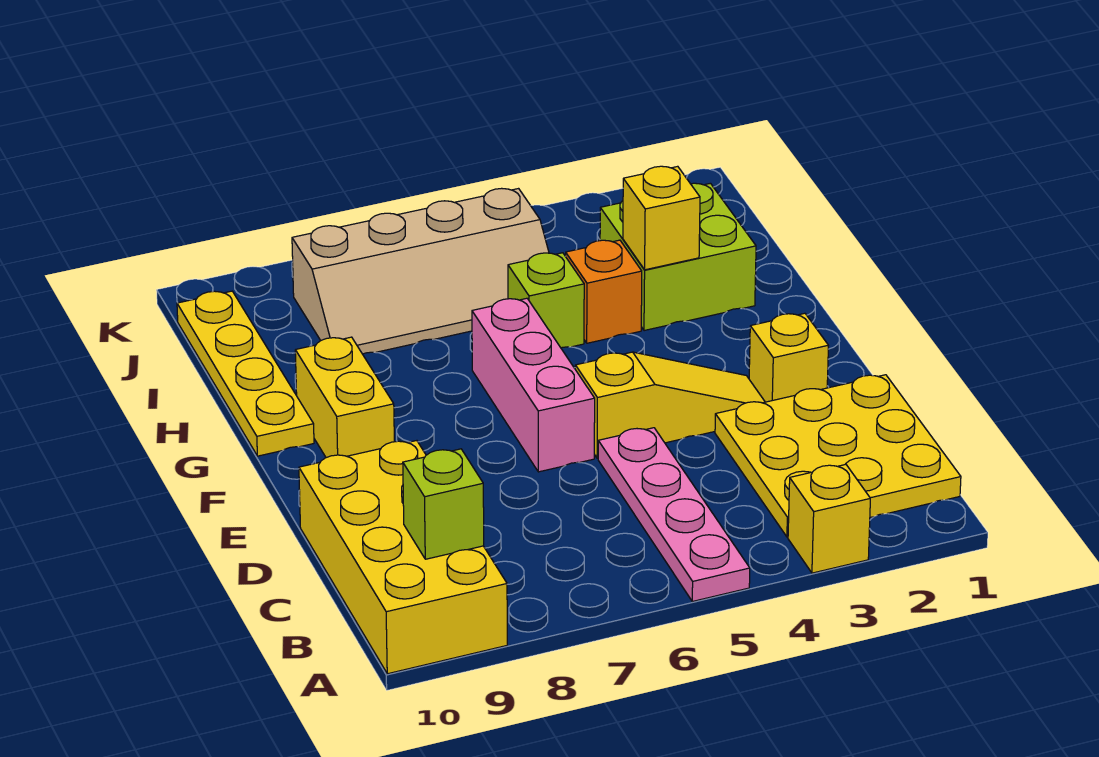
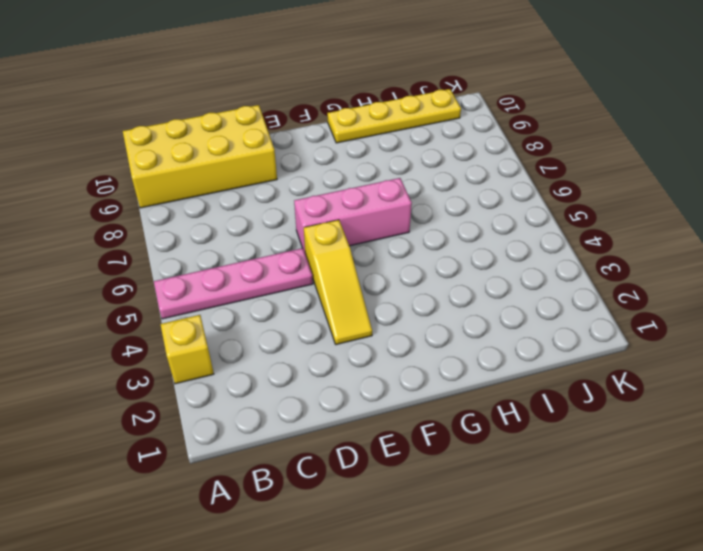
none -> yellow plate B1:D3 level 1
none -> yellow brick E2 level 1
none -> yellow brick F9:G9 level 1

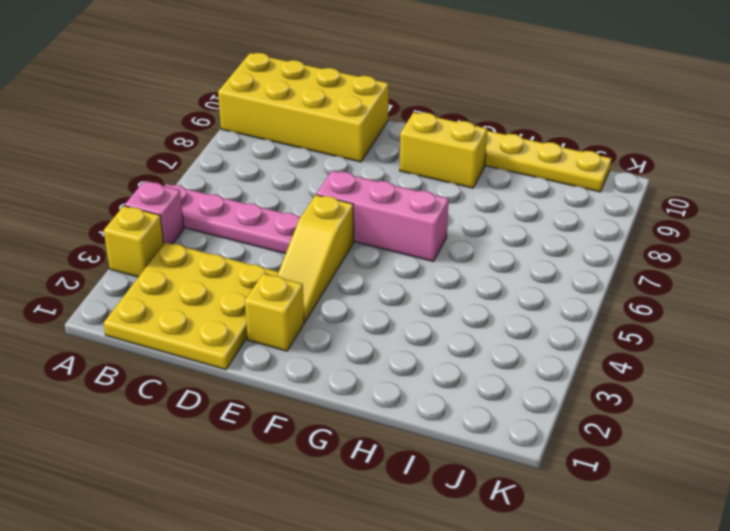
pink brick A4 level 1 -> none
none -> lime brick H2:I3 level 1
none -> orange brick H4 level 1
none -> lime brick H5 level 1

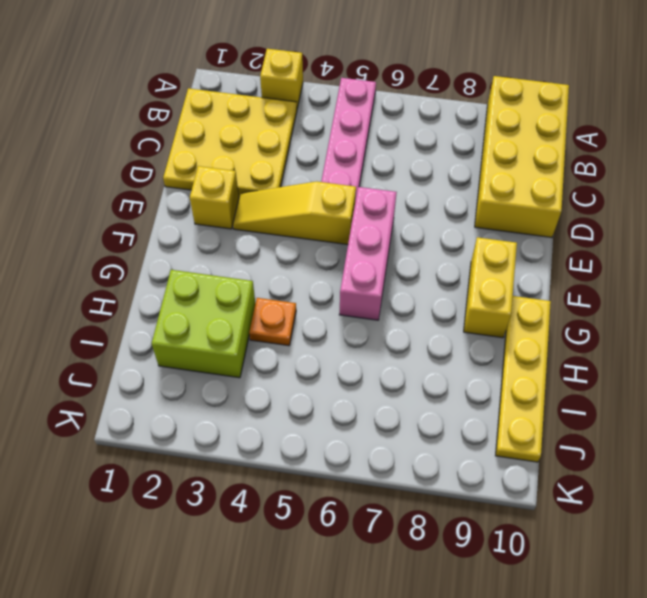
orange plate H4 level 1 -> orange brick H4 level 1
none -> lime brick H5 level 1
none -> tan slope I5:J8 level 1 top J
none -> lime brick B9 level 2

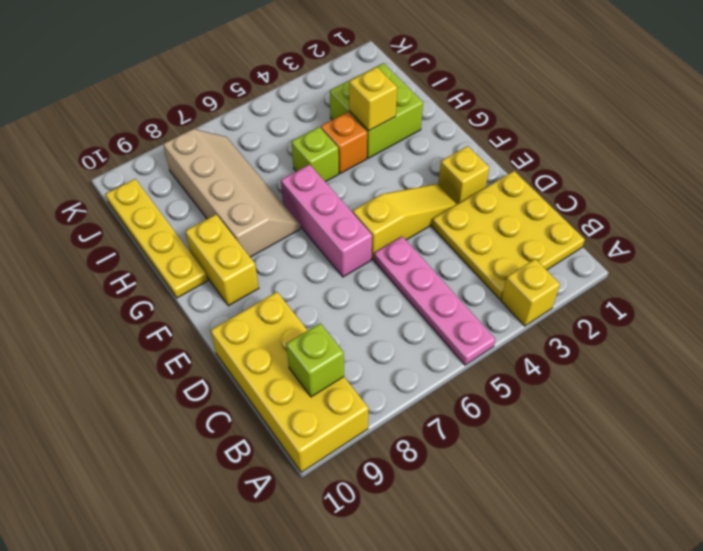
tan slope G7:J8 level 1 top 8 -> tan slope I5:J8 level 1 top J

